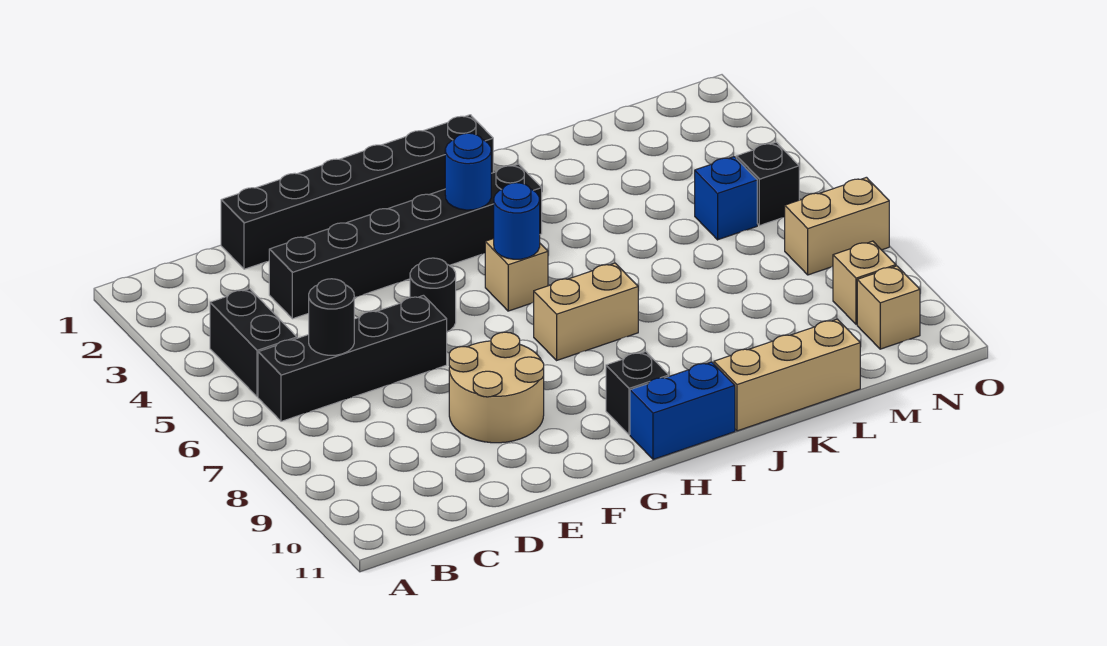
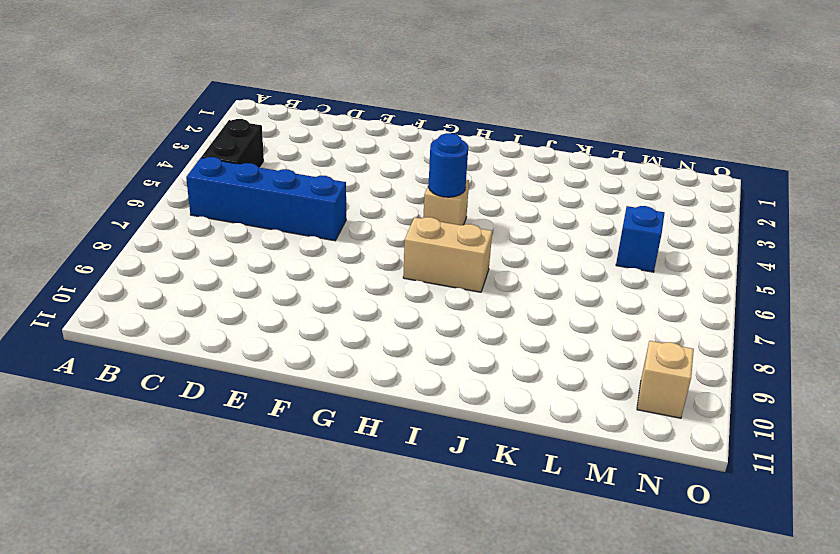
blue brick B6:E6 level 1 -> black brick B6:E6 level 1
none -> black brick D1:I1 level 1
none -> black brick D3:I3 level 1
none -> tan round brick E8:F9 level 1

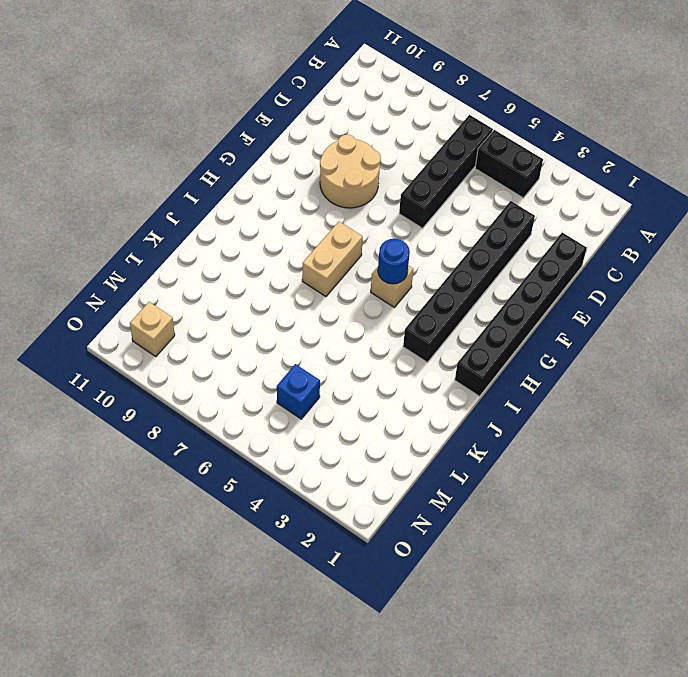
none -> black round brick F5 level 1
none -> black brick H10 level 1
none -> blue brick H11:I11 level 1

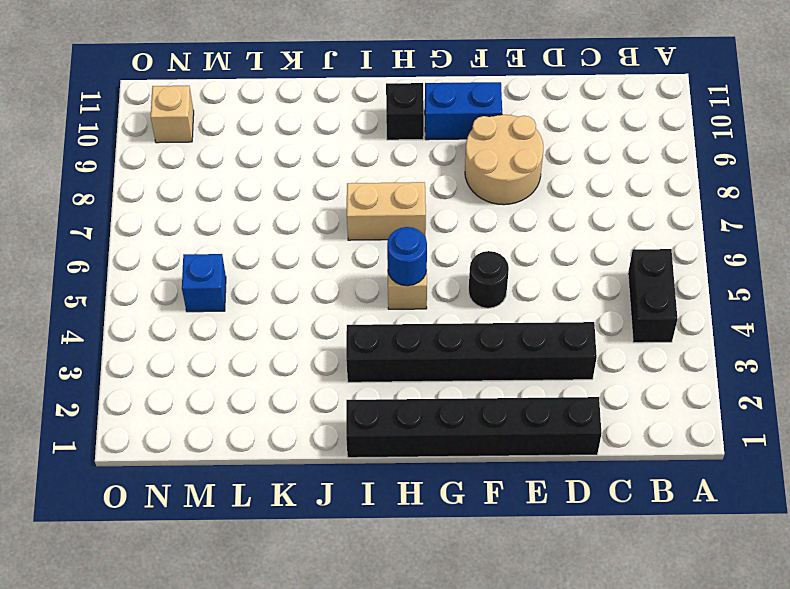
blue brick F10:G10 level 1 -> blue brick H11:I11 level 1
none -> black brick B6:E6 level 1
none -> tan brick J11:L11 level 1
none -> black brick N5 level 1

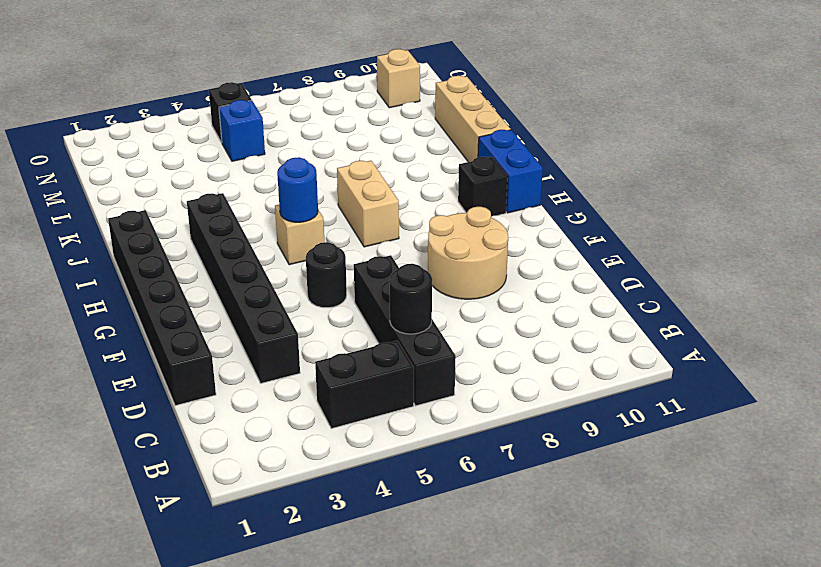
none -> tan brick N7:O7 level 1
none -> tan brick N9 level 1
none -> blue round brick H3 level 2

